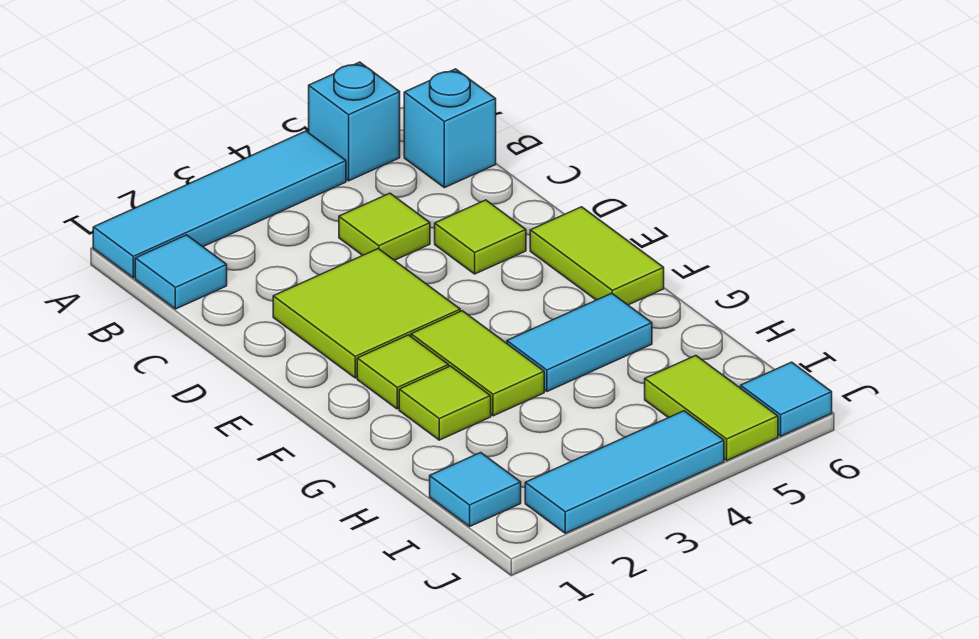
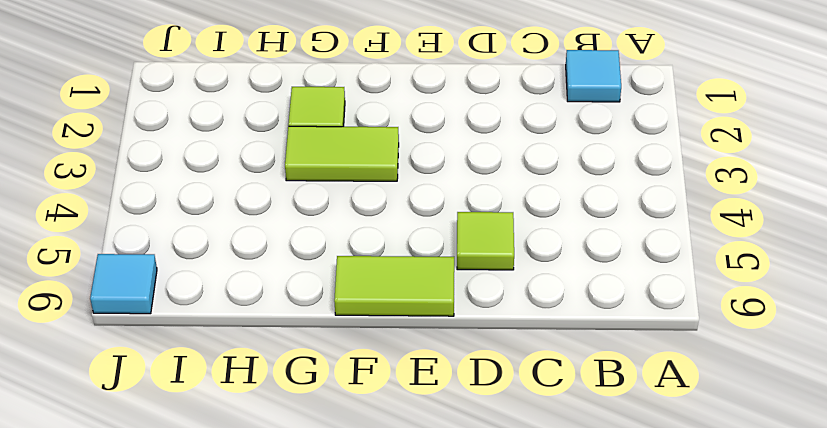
none -> cyan tile A1:A4 level 1
none -> cyan brick A5 level 1
none -> cyan brick B6 level 1

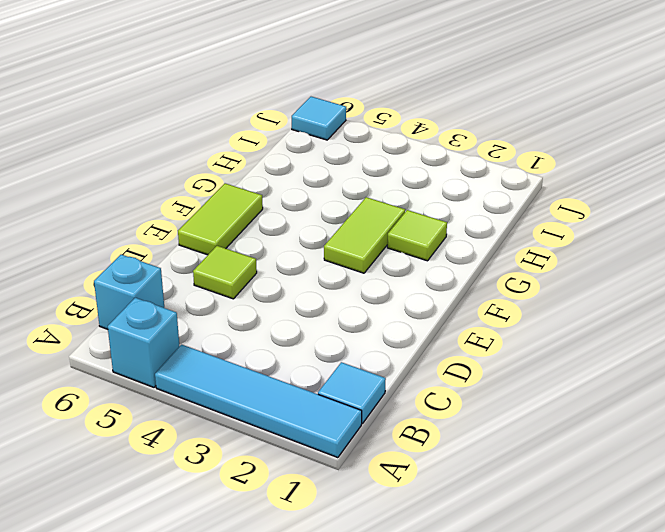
none -> lime tile C4 level 1
none -> lime tile D2:E3 level 1
none -> lime tile F2 level 1

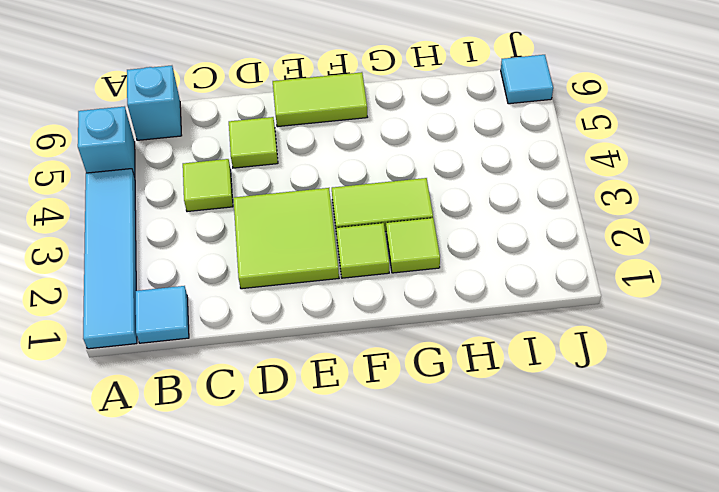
none -> cyan tile G4:G5 level 1
none -> cyan tile I1 level 1
none -> lime tile I5:J5 level 1

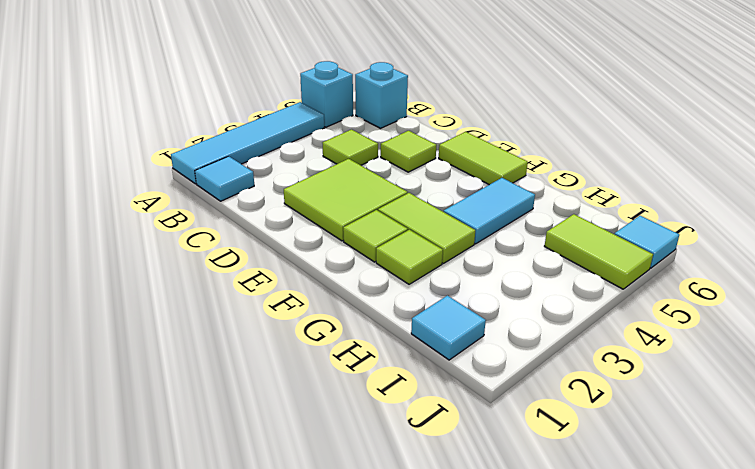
none -> cyan tile J2:J4 level 1

